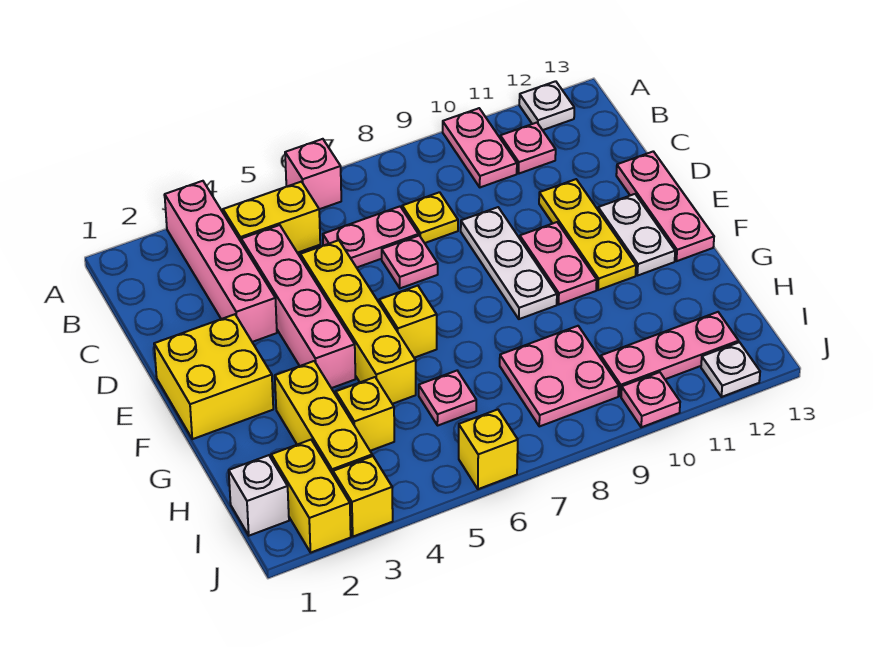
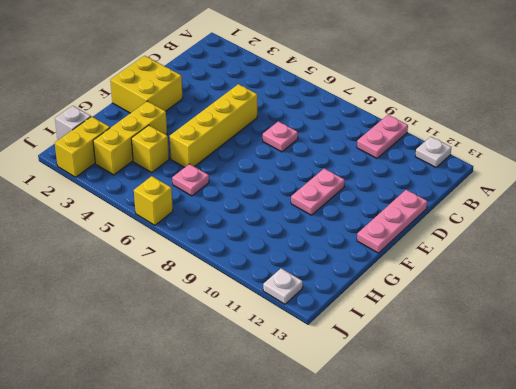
none -> pink brick A3:D3 level 1
none -> pink brick A6 level 1
none -> yellow brick B4:B5 level 1

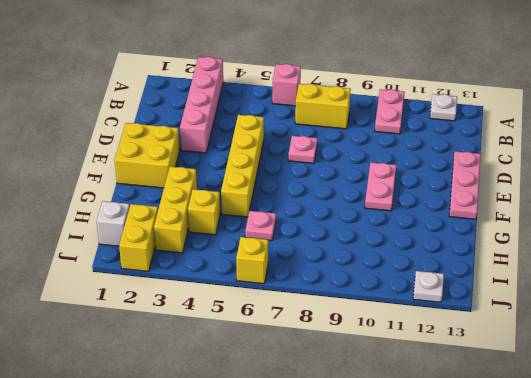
yellow brick B7:B8 level 1 -> yellow brick B4:B5 level 1
none -> pink plate B11 level 1
none -> pink brick C4:F4 level 1
none -> pink plate C6:C7 level 1

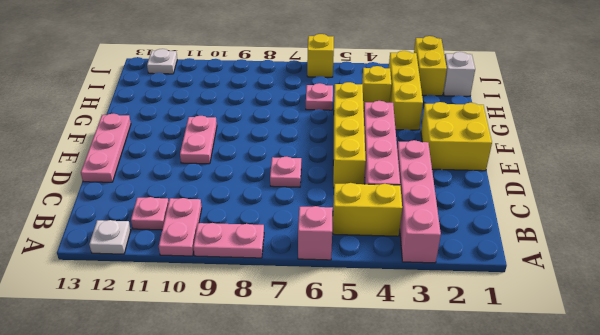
pink plate A8:A9 level 1 -> pink plate C6:C7 level 1
none -> yellow plate C8 level 1
none -> white plate D9:F9 level 1
none -> yellow plate D11:F11 level 1

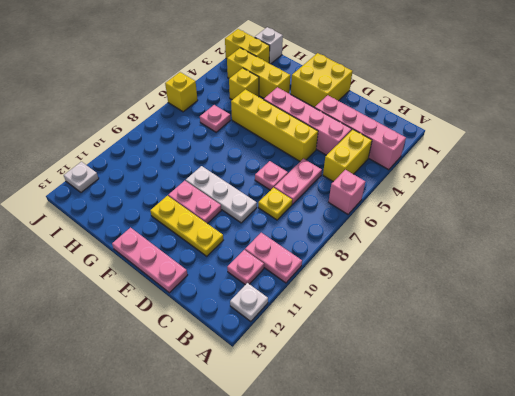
none -> white plate E12:F12 level 1
none -> yellow brick F6 level 1
none -> pink plate H8:I9 level 1

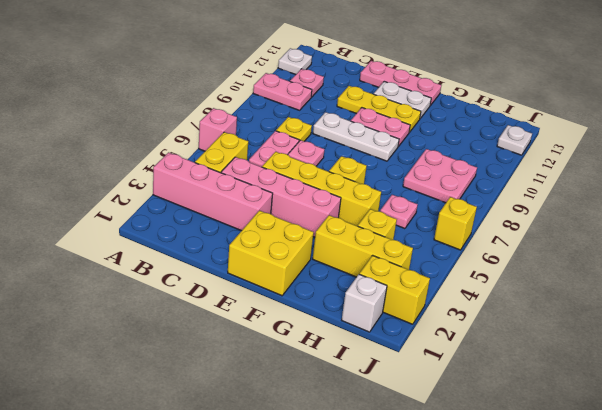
none -> pink plate I10:I12 level 1
none -> yellow brick J3 level 1
none -> pink plate J10 level 1

